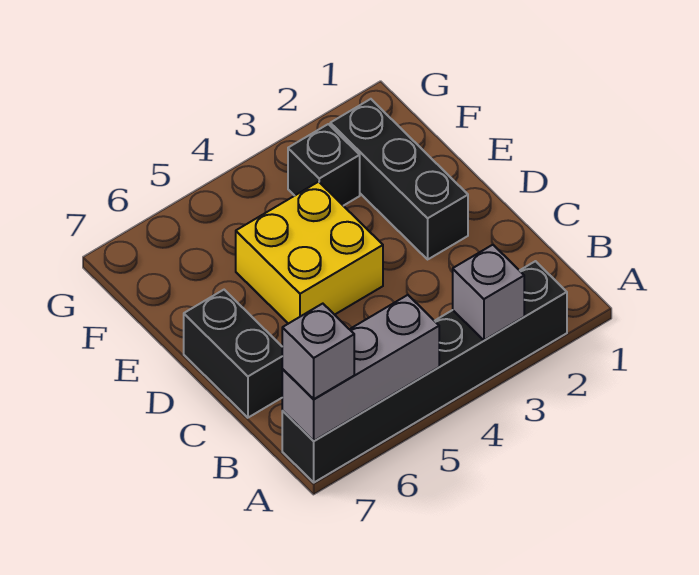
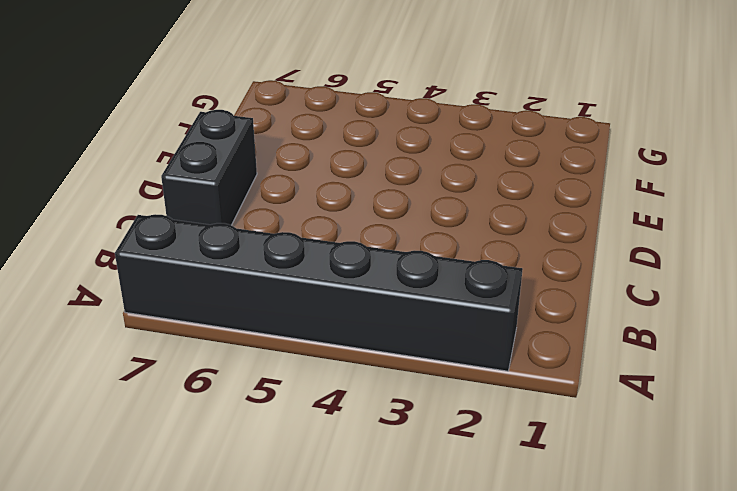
none -> black brick D2:F2 level 1
none -> yellow brick D4:E5 level 1

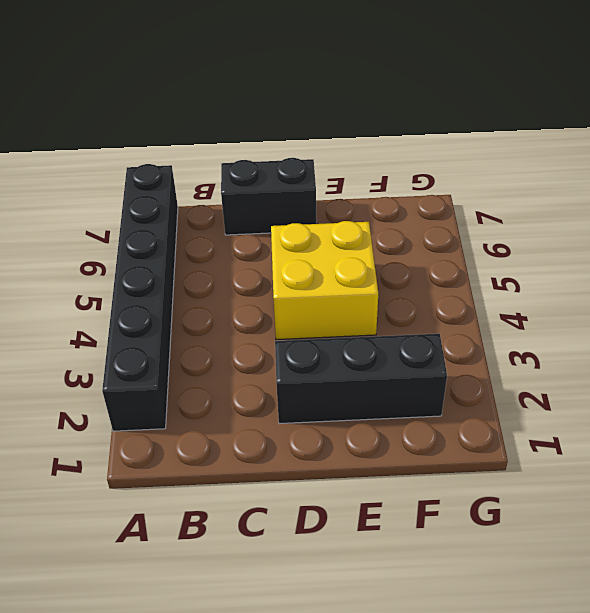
none -> black brick F3 level 1
none -> grey brick A3 level 2

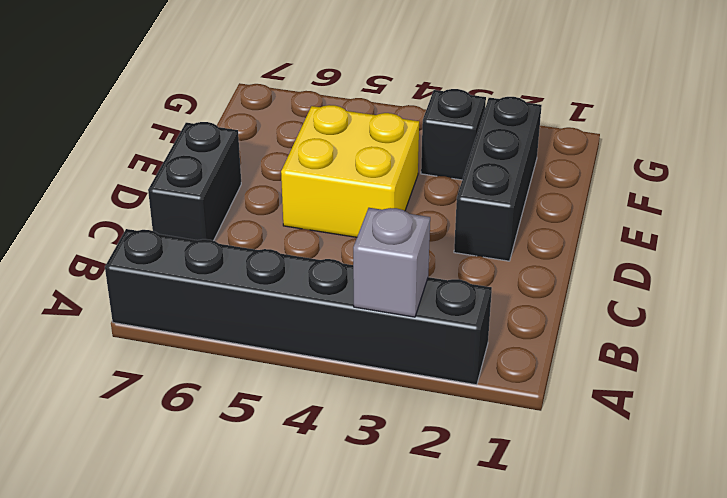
none -> grey brick A5:A7 level 2
none -> grey brick A7 level 3

